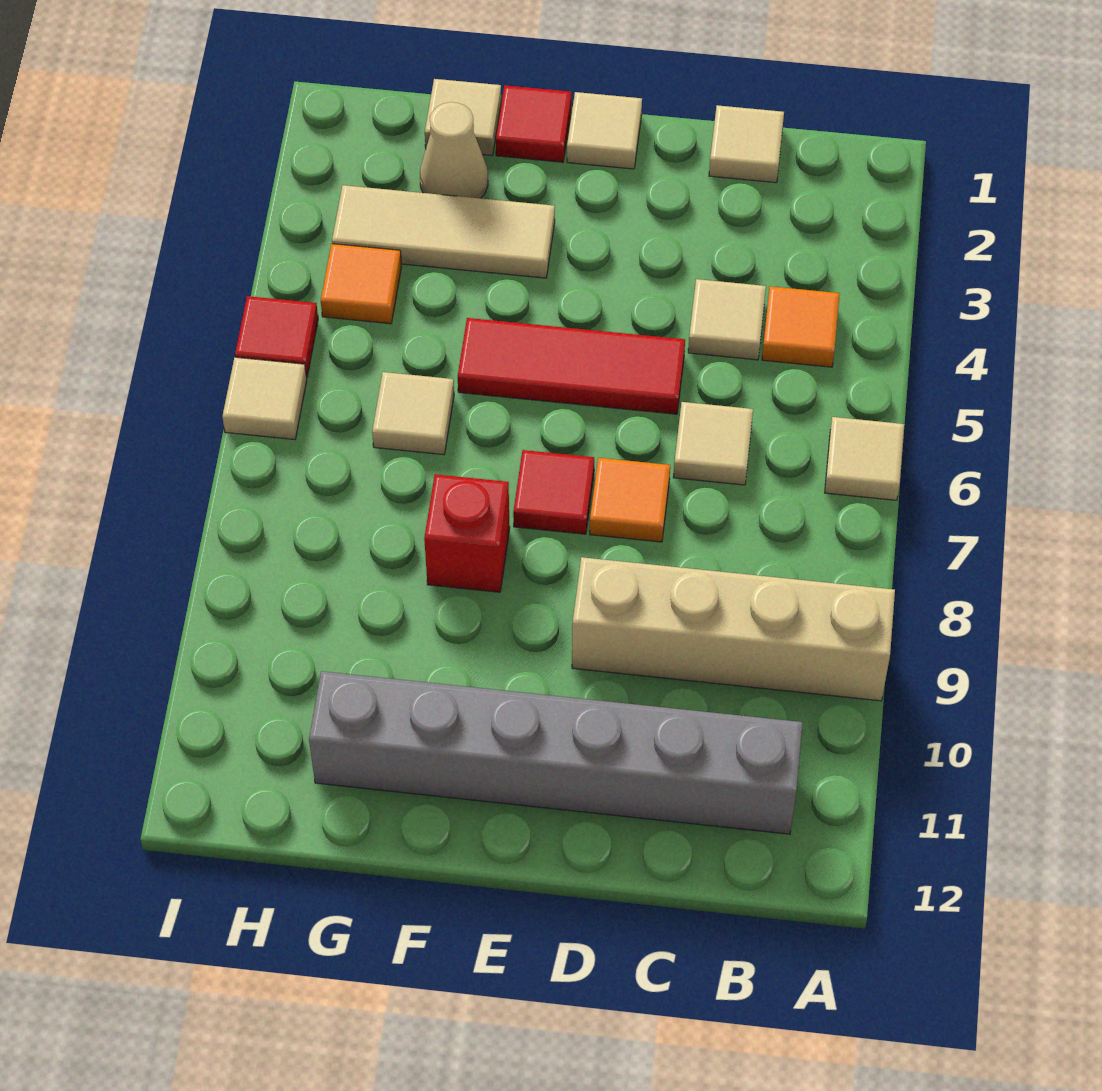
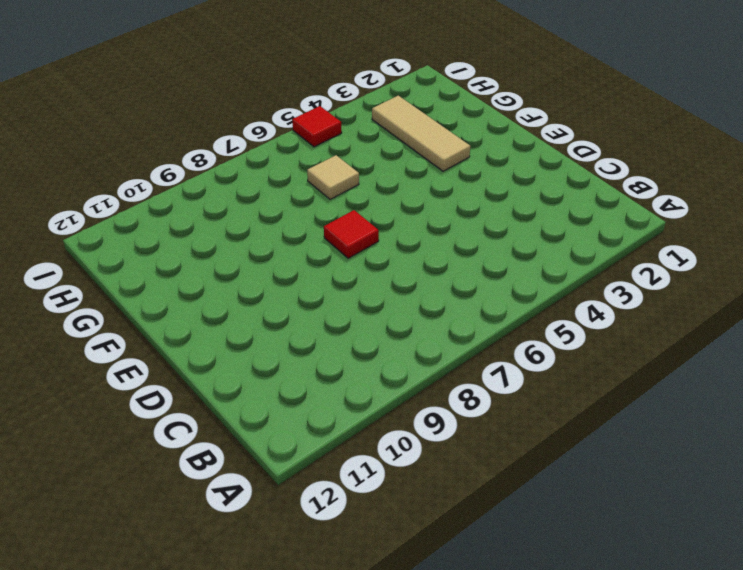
none -> tan tile A6 level 1
none -> tan brick A9:D9 level 1
none -> orange tile B4 level 1

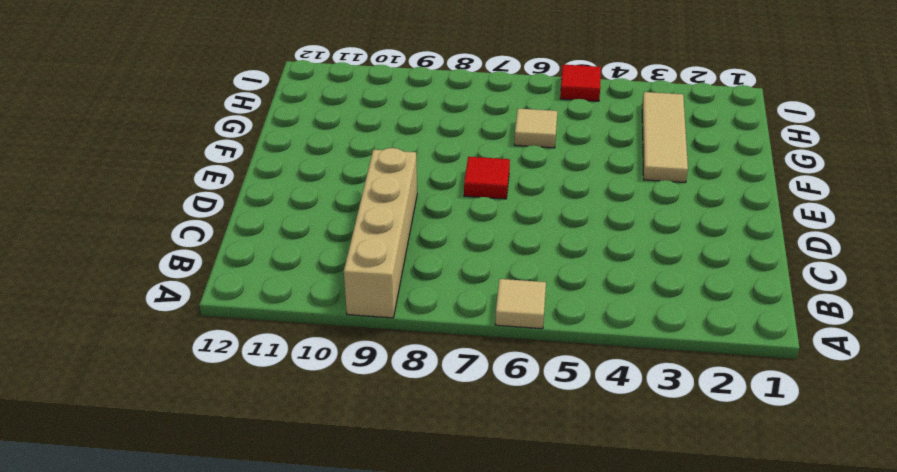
none -> orange tile B4 level 1
none -> grey brick B11:G11 level 1
none -> tan tile C1 level 1

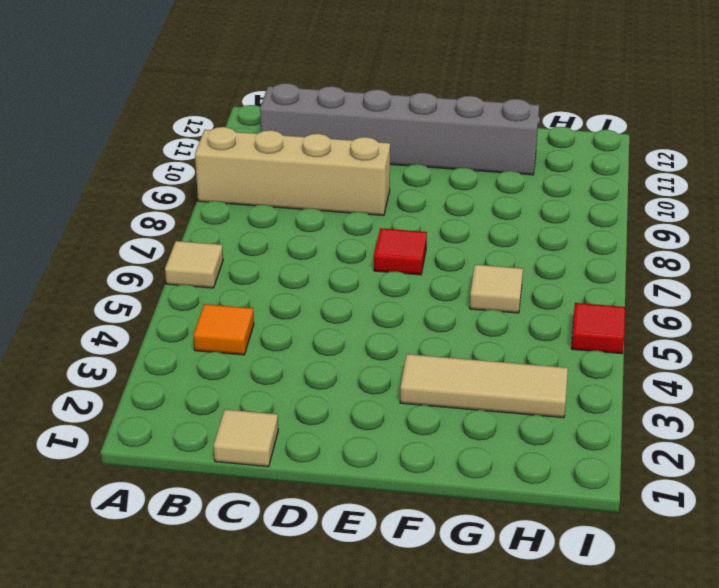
none -> tan tile C4 level 1
none -> tan tile C6 level 1
none -> red tile D5:F5 level 1

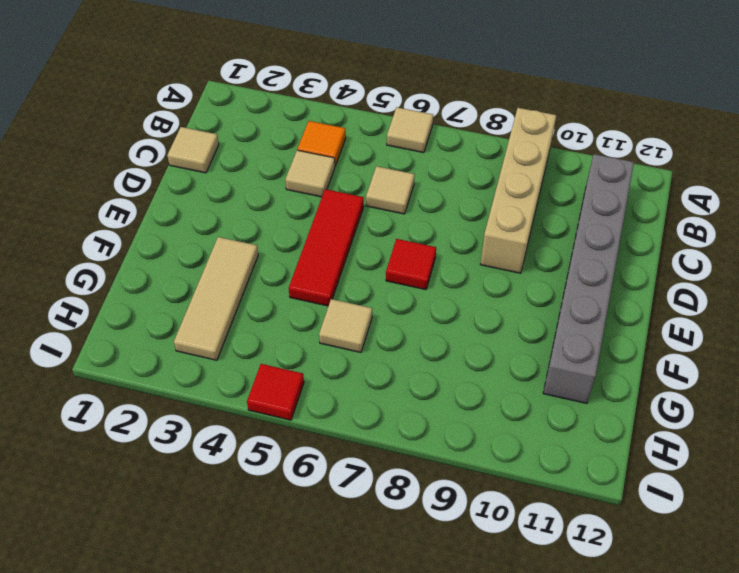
none -> orange tile D7 level 1
none -> tan tile E1 level 1
none -> red tile F1 level 1

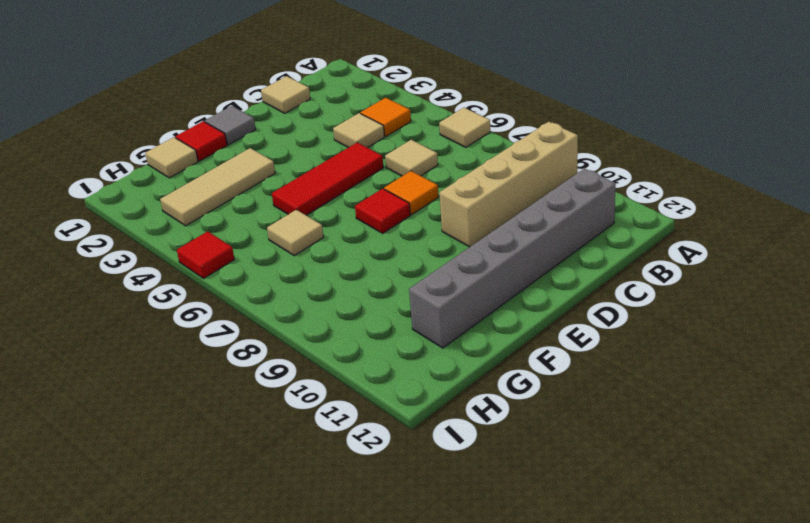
grey tile E1 level 1 -> tan tile E1 level 1
none -> red brick F8 level 1
none -> tan cone G2 level 1
none -> orange tile H4 level 1

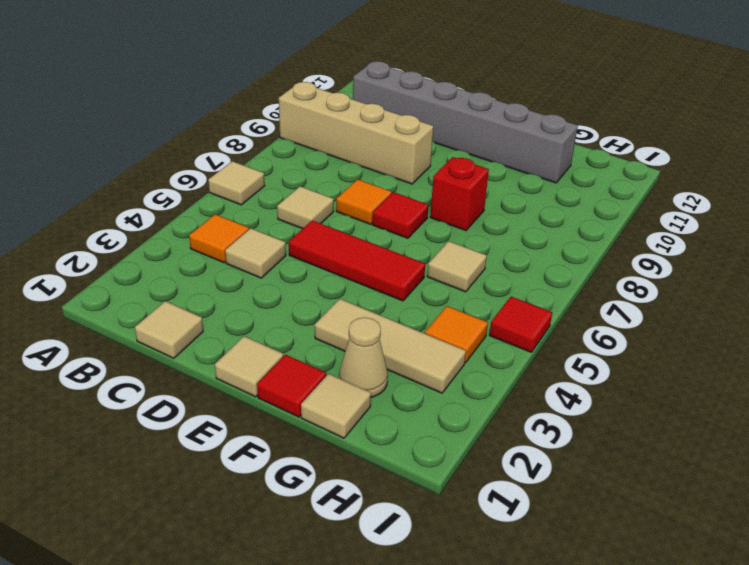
none -> tan tile I6 level 1

